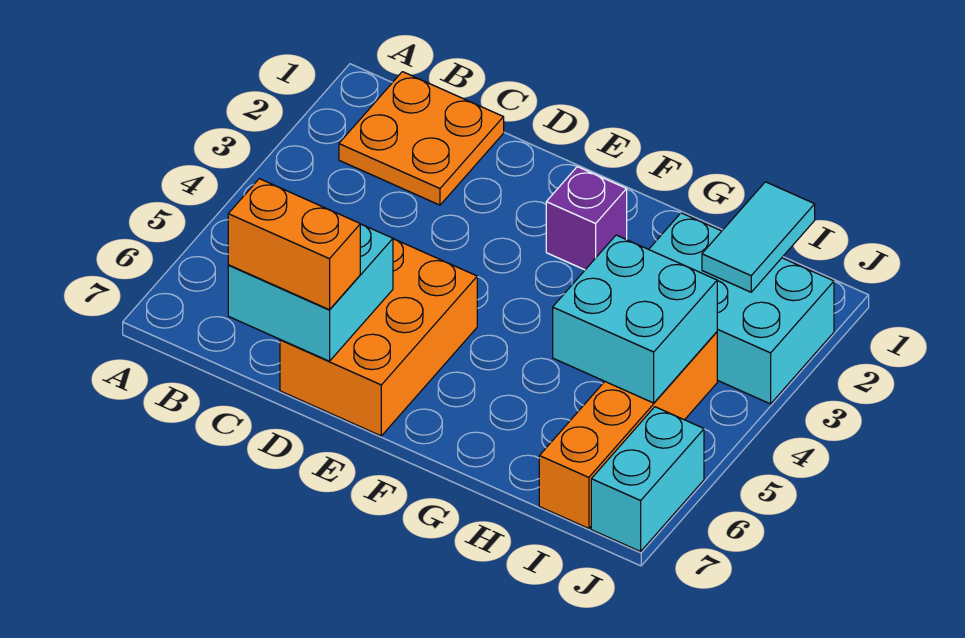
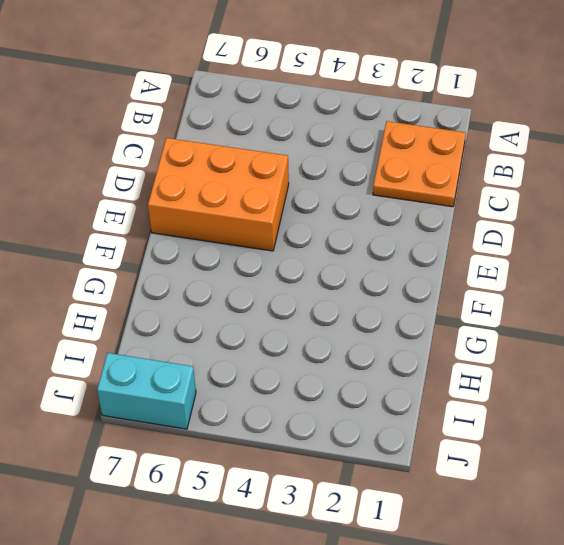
none -> purple brick F2 level 1
none -> cyan brick H2:J3 level 1

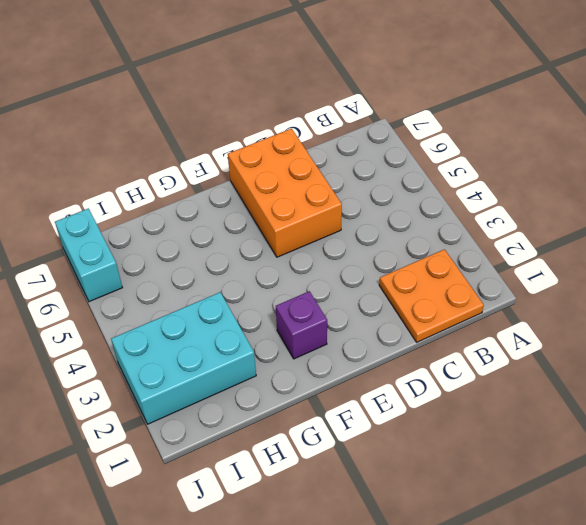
none -> orange brick I4:I7 level 1
none -> cyan brick C6:D7 level 2

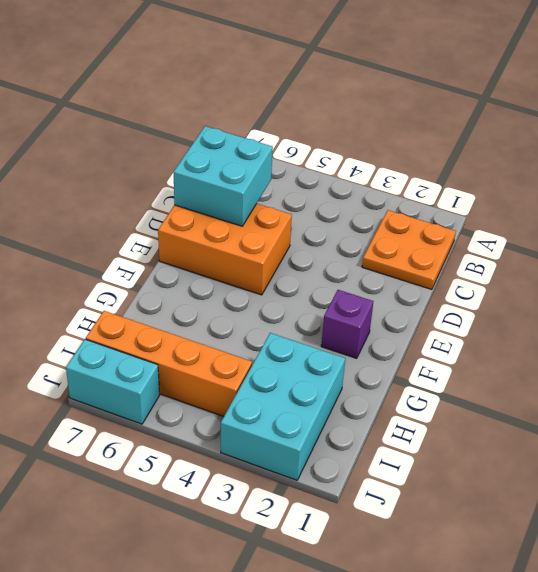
none -> cyan brick H4:I5 level 2
none -> cyan tile I1:I2 level 2

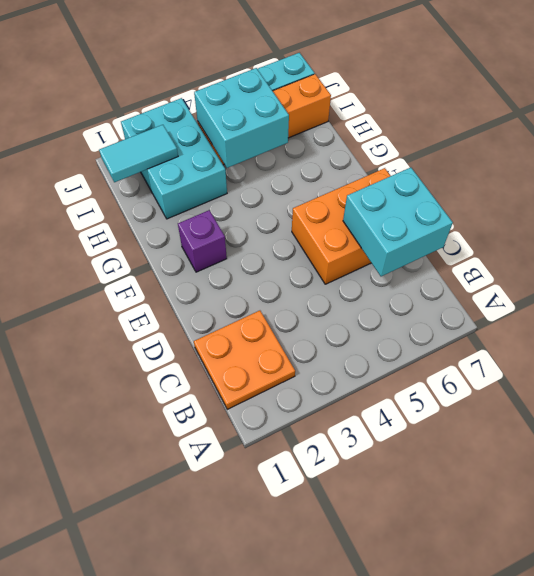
none -> orange brick C7:D7 level 3

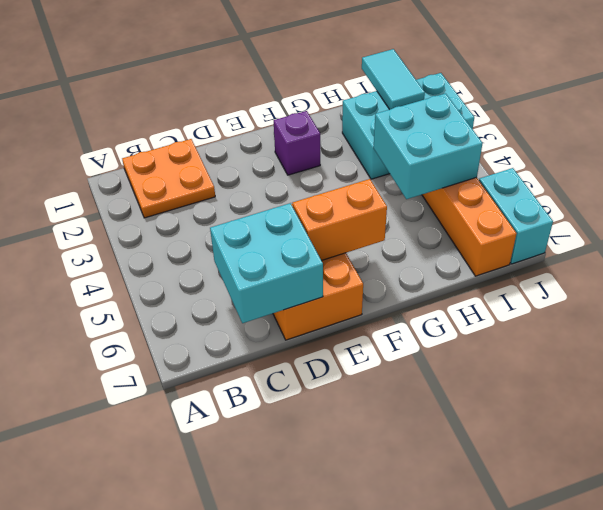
orange brick E6:F6 level 2 -> orange brick C7:D7 level 3

